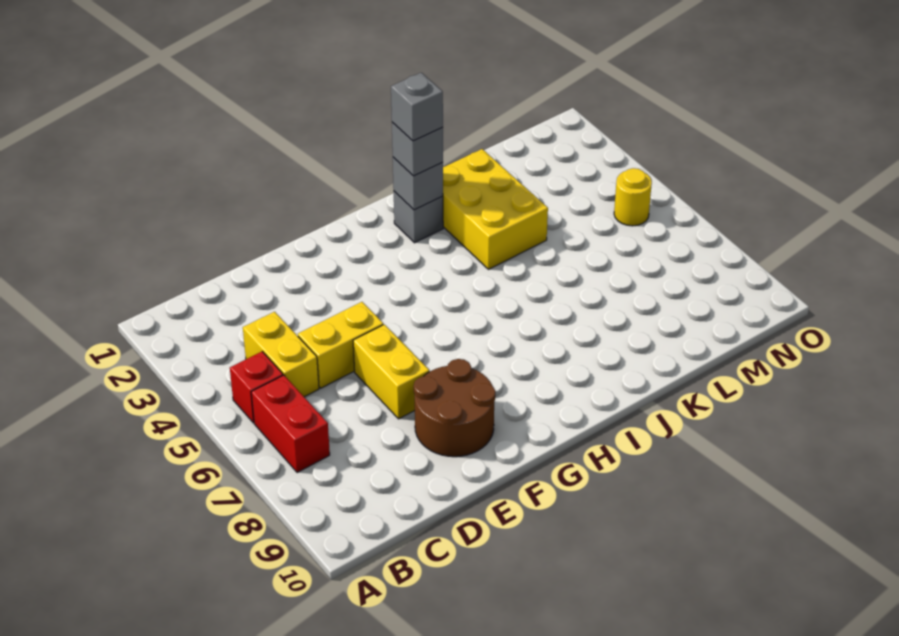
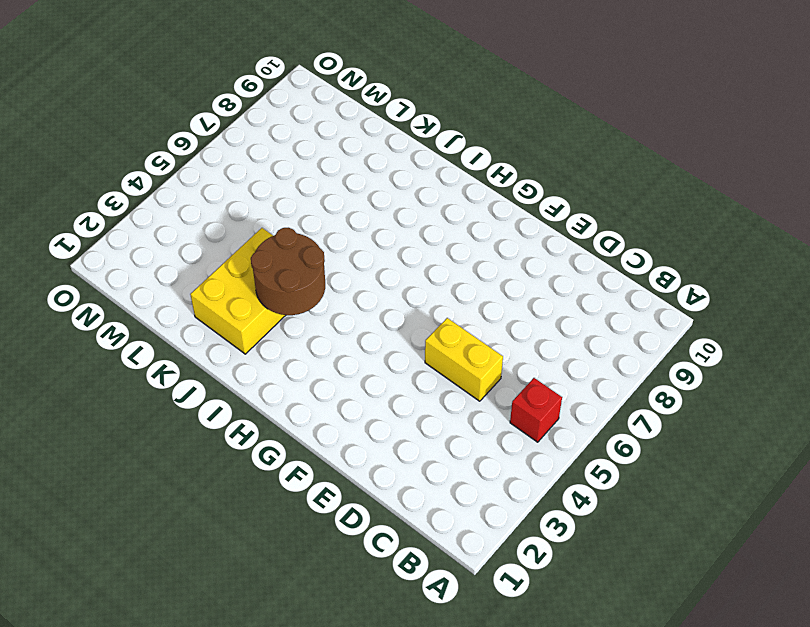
brown round brick I3:J4 level 2 -> brown round brick E8:F9 level 1
none -> red brick B6:B7 level 1
none -> yellow brick C4:C5 level 1
none -> yellow brick E6:E7 level 1

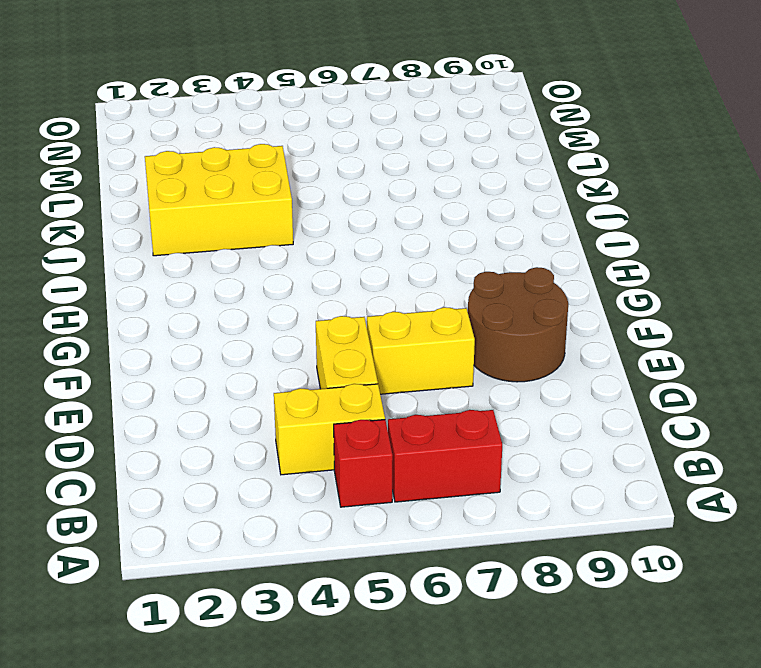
none -> grey brick I2 level 1
none -> yellow round brick N5 level 1
none -> grey brick I2 level 2

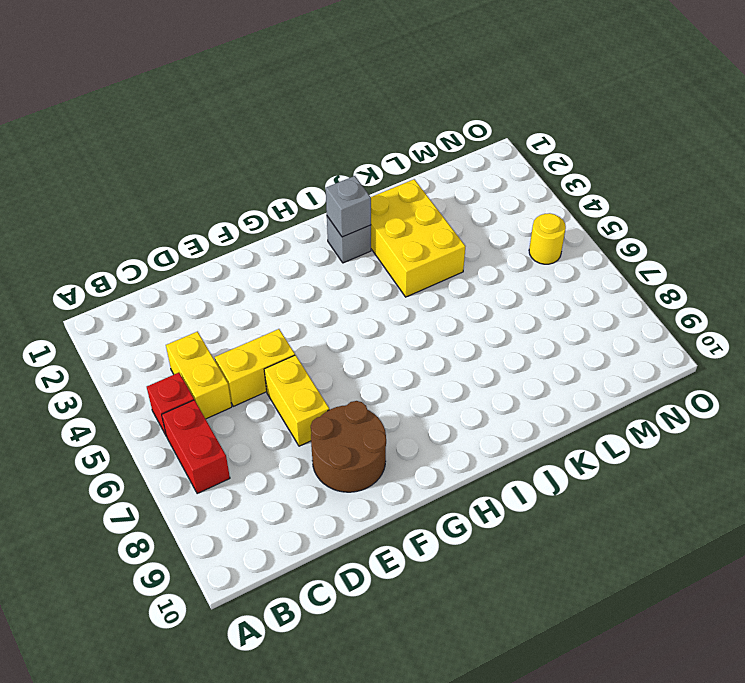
none -> grey brick I2 level 3
none -> grey brick I2 level 4

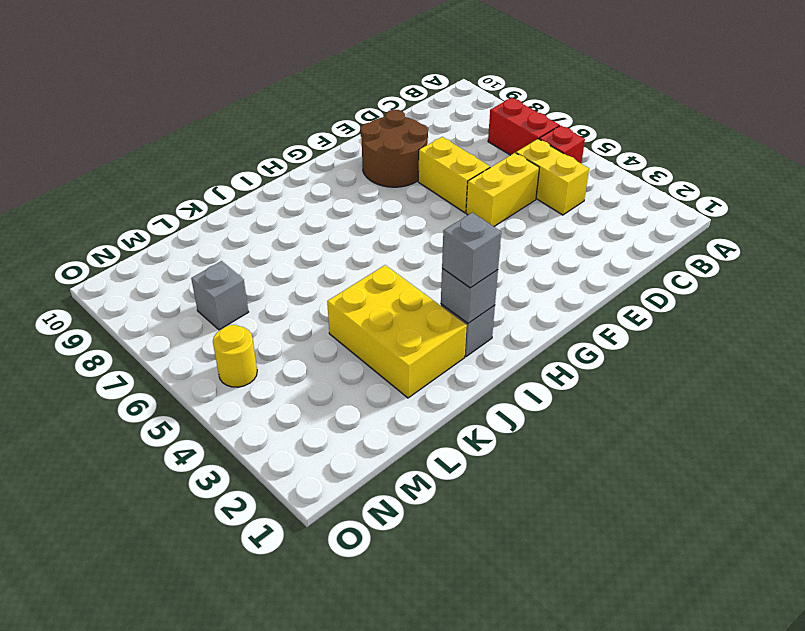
grey brick M7 level 1 -> grey brick I2 level 4

